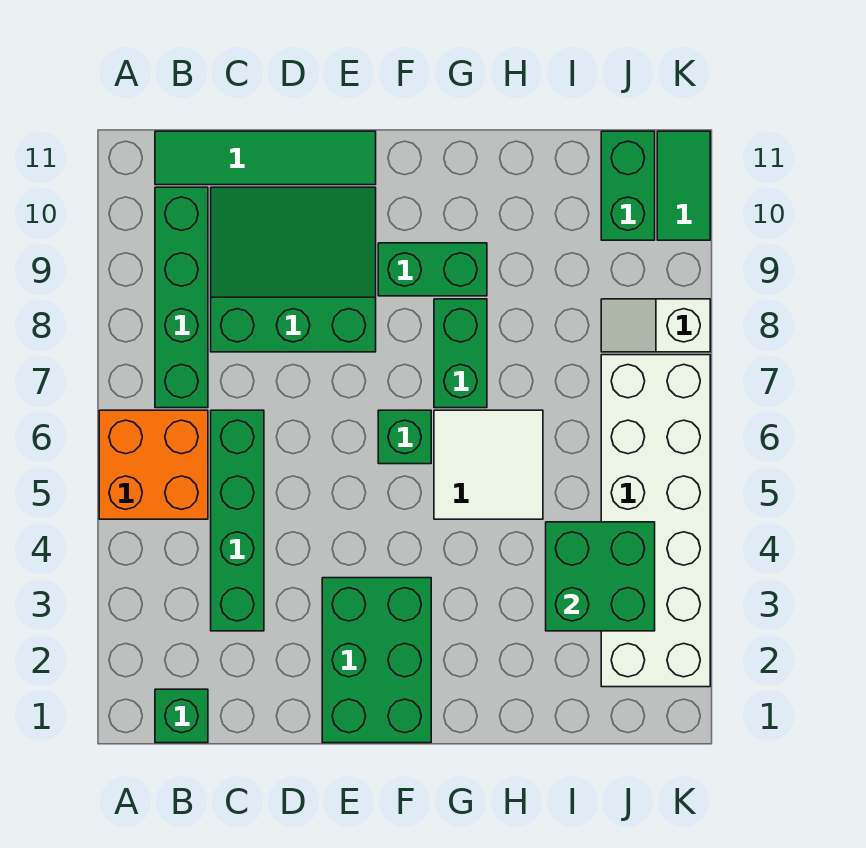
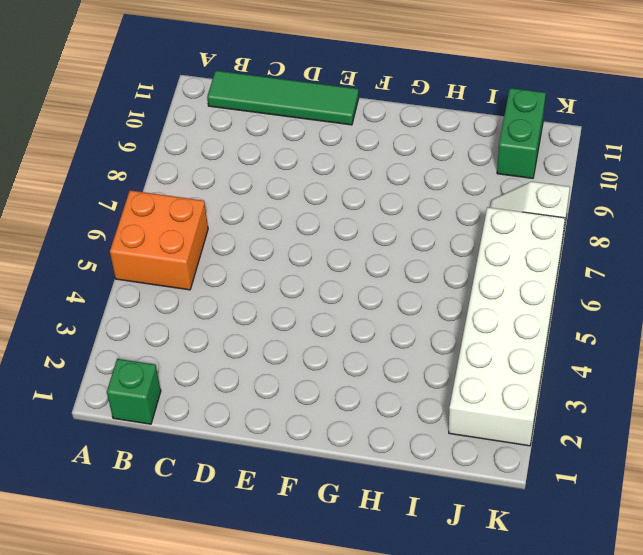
none -> green brick B7:B10 level 1
none -> green brick C3:C6 level 1
none -> green slope C8:E10 level 1 top 8

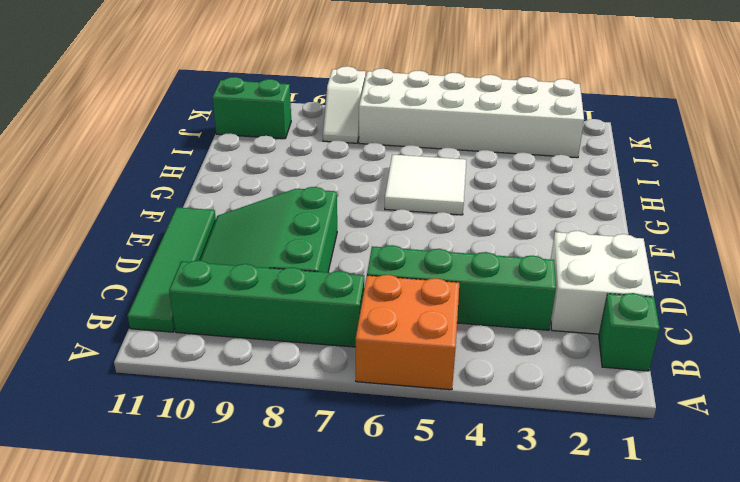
white brick C1:D2 level 1 -> none
none -> green brick E1:F3 level 1
none -> green brick F6 level 1
none -> green brick F9:G9 level 1

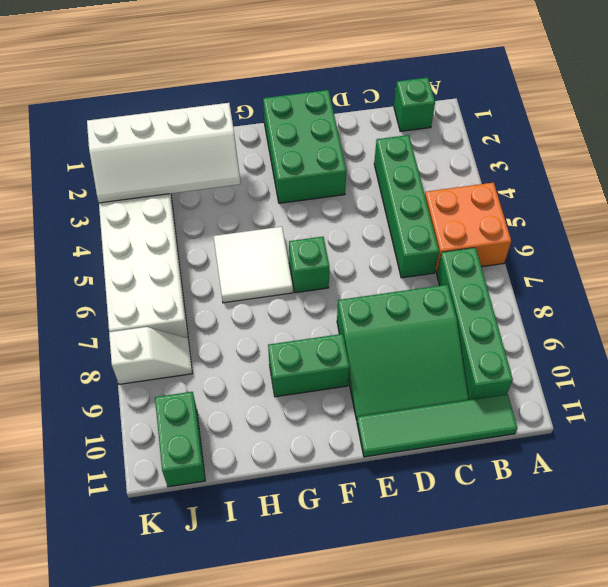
white slope H2:K3 level 2 top 2 -> green brick I3:J4 level 2
none -> green brick G7:G8 level 1
none -> green tile K10:K11 level 1

